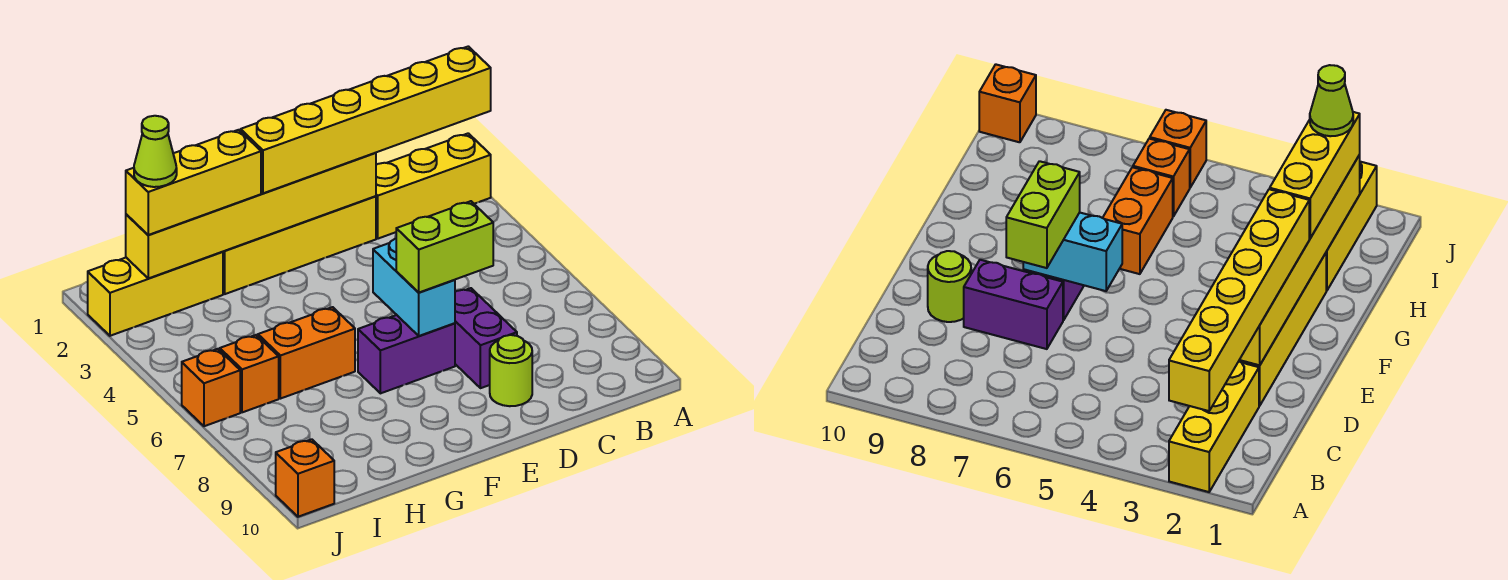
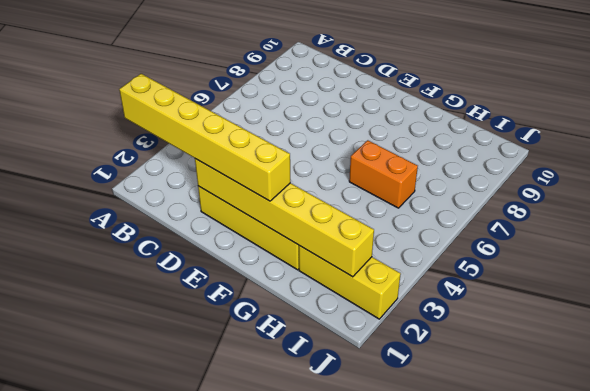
none -> yellow brick A2:C2 level 1
none -> purple brick D7:D8 level 1
none -> lime round brick D9 level 1

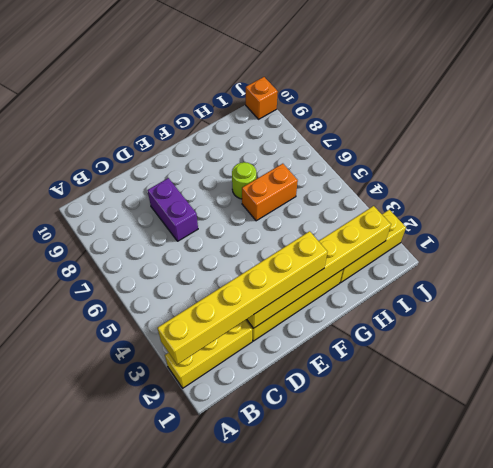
lime round brick G7 level 1 -> lime round brick D9 level 1
none -> purple brick E7:F7 level 1
none -> orange brick I6 level 1
none -> orange brick J6 level 1

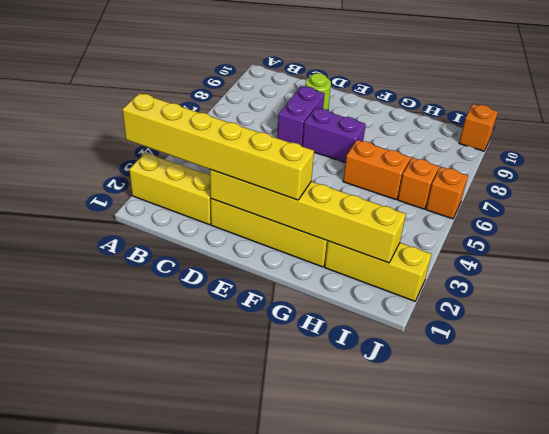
none -> cyan brick E6:E7 level 2
none -> lime brick D7:E7 level 3
none -> yellow brick G2:I2 level 3

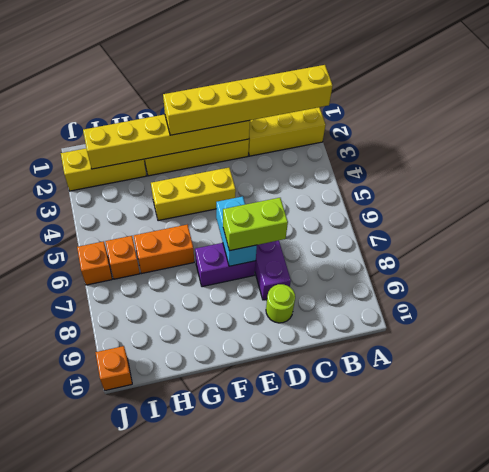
yellow brick E4:G4 level 1 -> yellow brick G2:I2 level 3
none -> lime cone I2 level 4

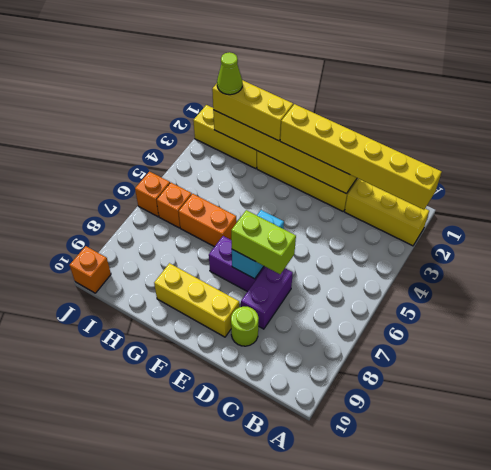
yellow brick E9:G9 level 1 -> none

